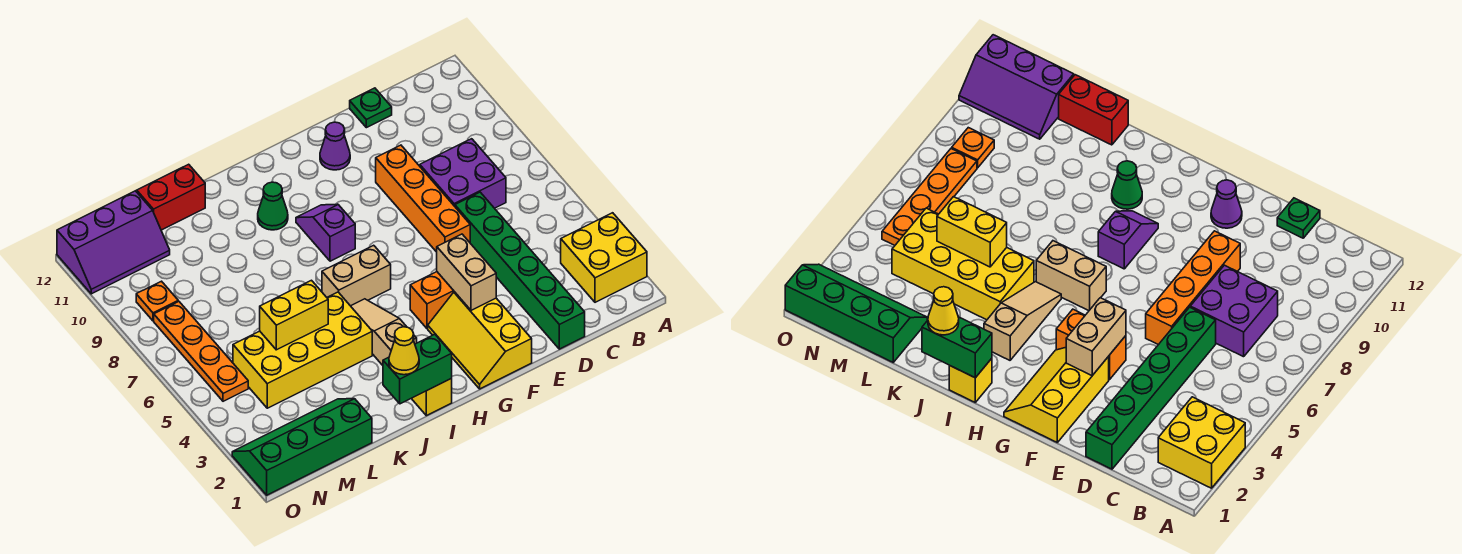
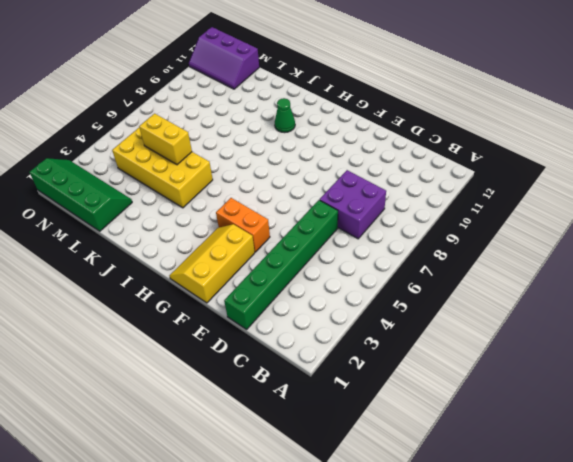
none -> yellow brick A2:B3 level 1
none -> green plate D12 level 1
none -> orange brick E6:E9 level 1

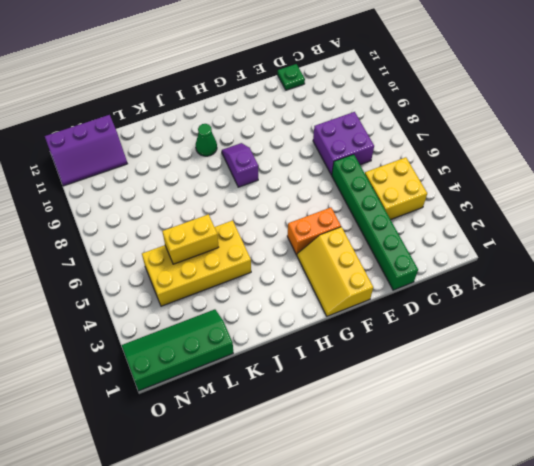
yellow brick B4:C5 level 1 -> yellow brick A2:B3 level 1
none -> orange brick E6:E9 level 1
none -> purple cone F11 level 1
none -> tan brick H6:I6 level 1

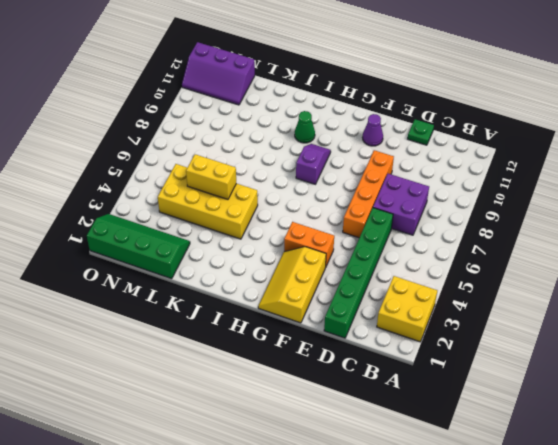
none -> tan brick H6:I6 level 1
none -> yellow brick I1 level 1
none -> tan slope I3:I5 level 1 top 3

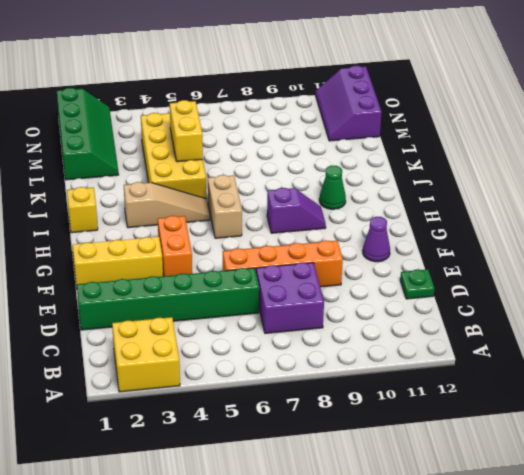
none -> red brick K12:L12 level 1
none -> orange plate N5:N8 level 1
none -> orange plate N9 level 1

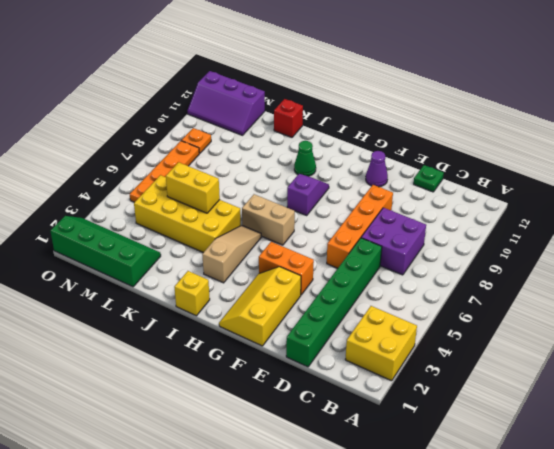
red brick K12 level 1 -> red brick K12:L12 level 1
none -> tan brick F3:F4 level 2
none -> green brick I1:J1 level 2
none -> yellow cone J1 level 3

